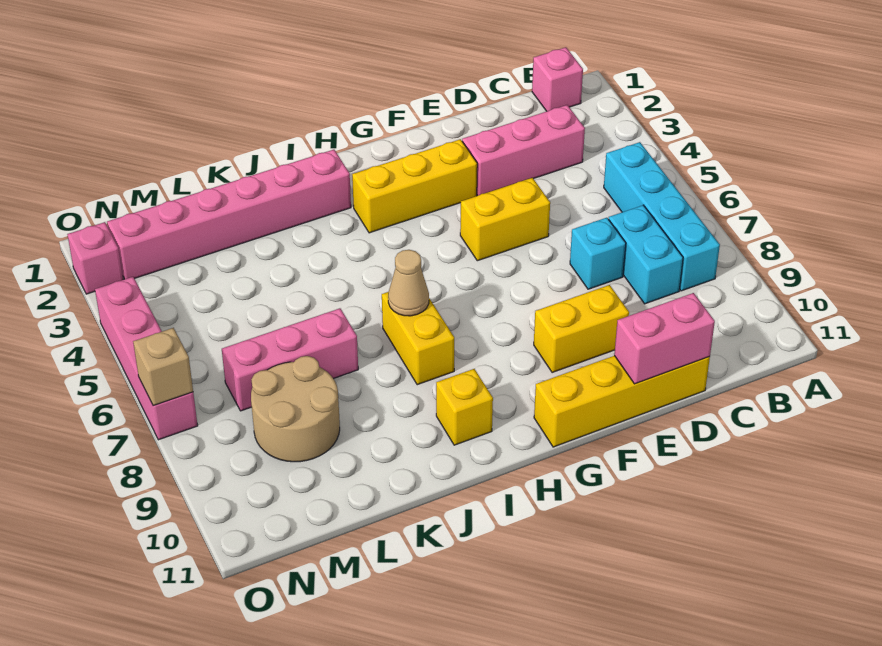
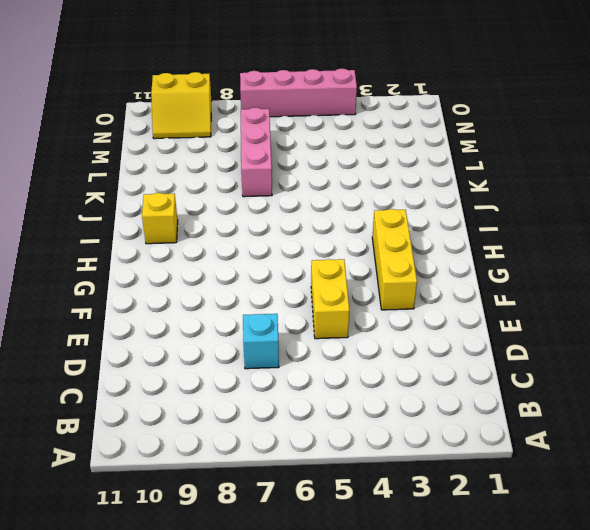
yellow slope N9:O10 level 1 top O -> none
none -> pink brick B1 level 1
none -> cyan brick B5:B8 level 1
none -> pink brick C3:E3 level 1

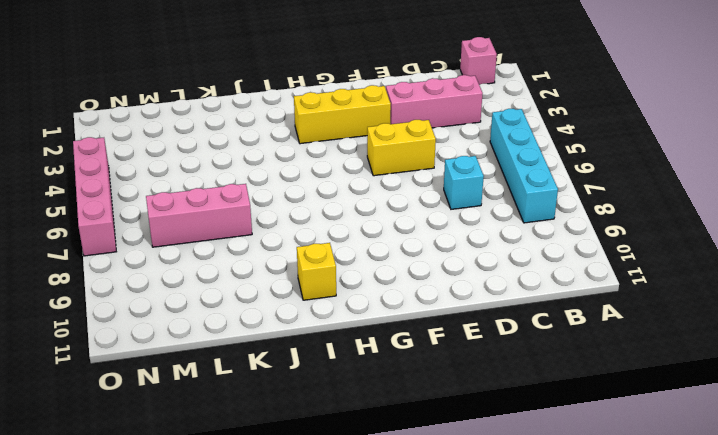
none -> cyan brick C7:C8 level 1
none -> yellow brick D11:G11 level 1
none -> yellow brick E9:F9 level 1

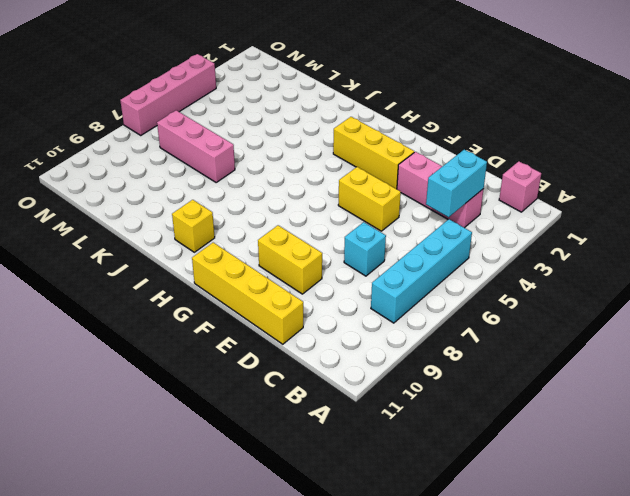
cyan brick C3:C4 level 2 -> cyan brick C7:C8 level 1
none -> pink brick I2:N2 level 1
none -> yellow brick I7:I8 level 1
none -> tan round brick L8:M9 level 1

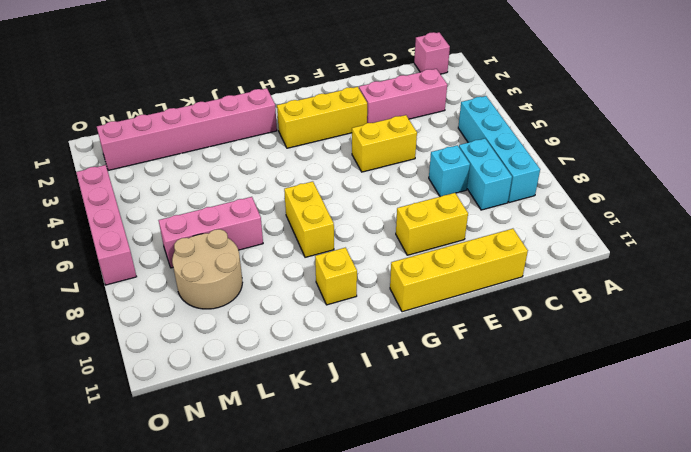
none -> pink brick O2 level 1
none -> pink brick D11:E11 level 2
none -> tan cone I7 level 2

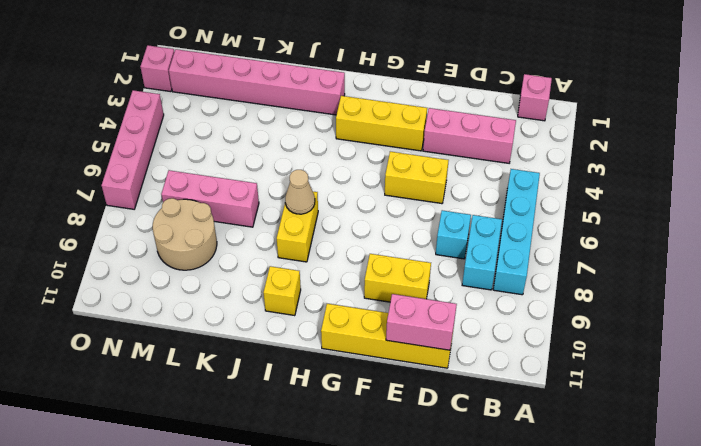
none -> tan brick O7 level 2

